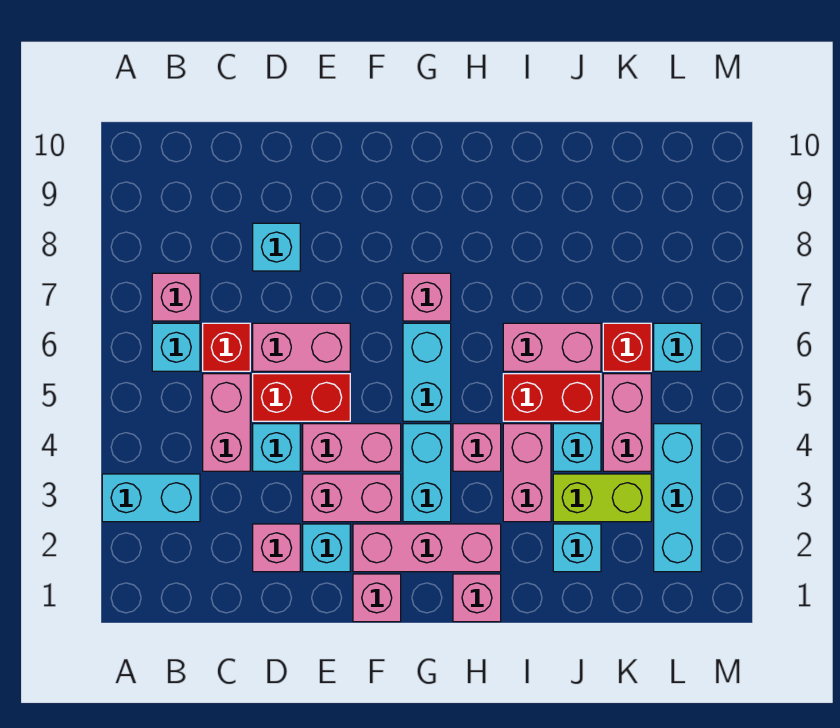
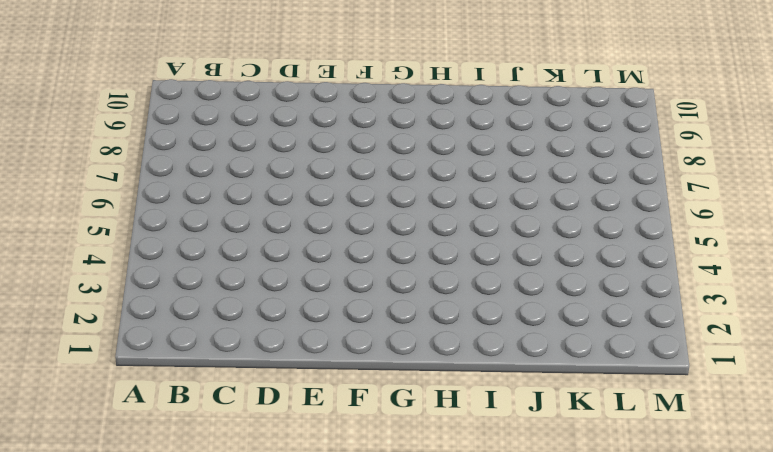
none -> cyan brick A3:B3 level 1
none -> cyan brick B6 level 1
none -> pink brick B7 level 1
none -> pink brick C4:C5 level 1

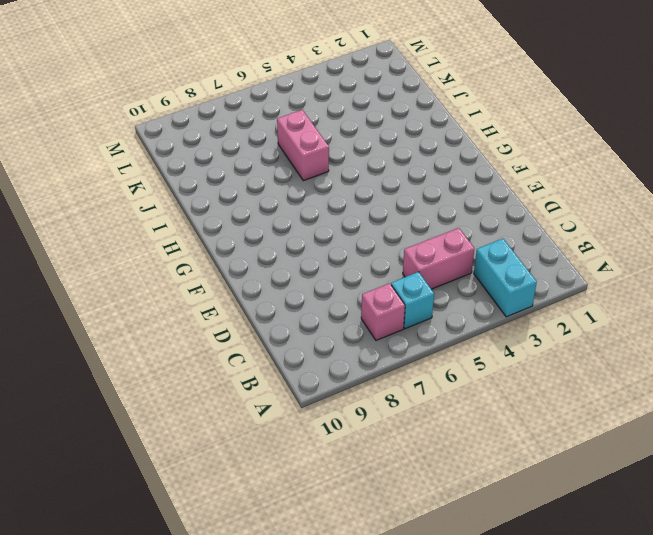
none -> red brick C6 level 1
none -> pink brick D2 level 1
none -> cyan brick D4 level 1
none -> red brick D5:E5 level 1

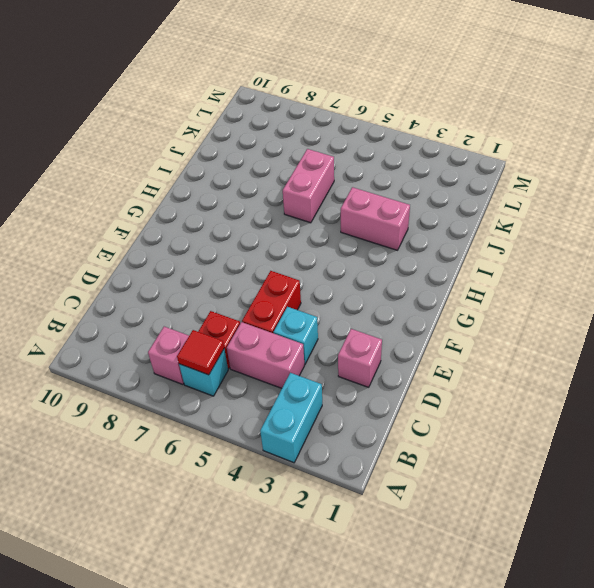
red tile B6 level 2 -> none
none -> pink brick D6:E6 level 1
none -> cyan brick D8 level 1
none -> cyan brick E2 level 1
none -> pink brick E3:F3 level 1

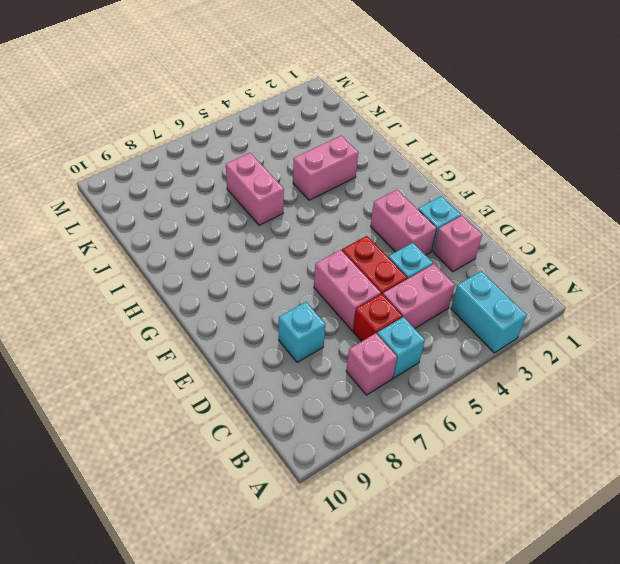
none -> pink brick E4:F4 level 1
none -> pink brick F1 level 1
none -> pink brick F2:H2 level 1
none -> cyan brick G3:G4 level 1

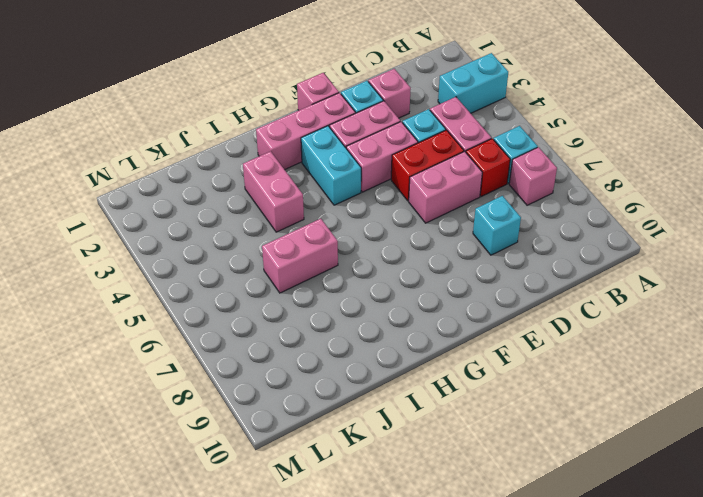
none -> cyan brick G5:G6 level 1
none -> pink brick G7 level 1
none -> pink brick H1 level 1
none -> pink brick H4 level 1

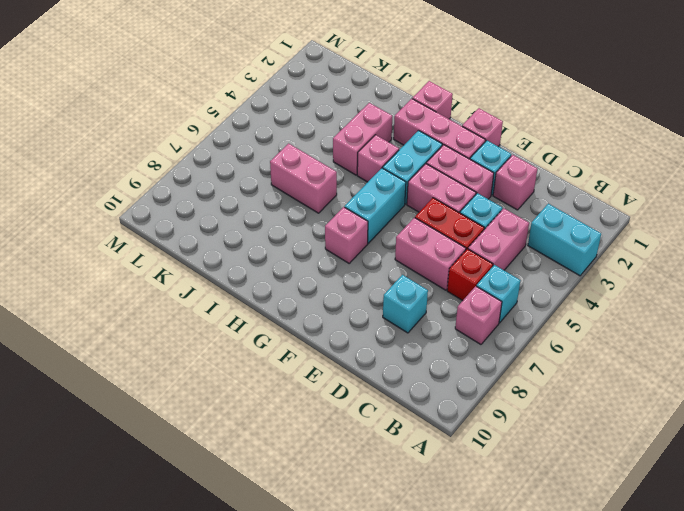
none -> red brick I5:J5 level 1
none -> cyan brick J2 level 1
none -> lime brick J3:K3 level 1
none -> cyan brick J4 level 1

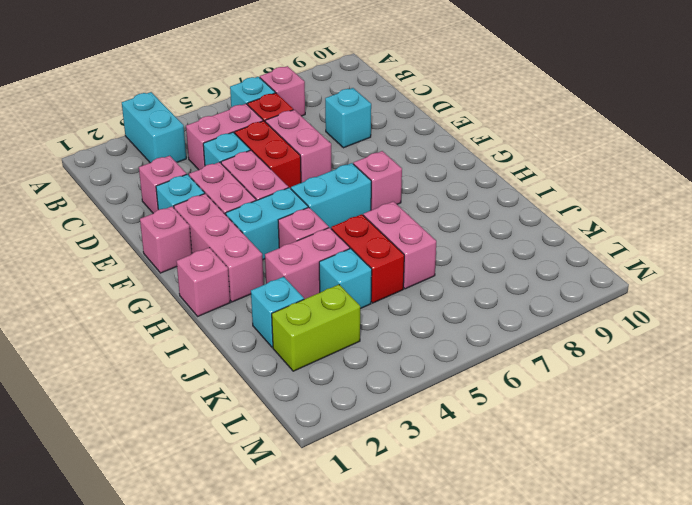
lime brick K2:K3 level 1 -> lime brick J3:K3 level 1
none -> pink brick K4:K5 level 1
none -> red brick K6 level 1
none -> cyan brick L2:L4 level 1
none -> cyan brick L6 level 1

